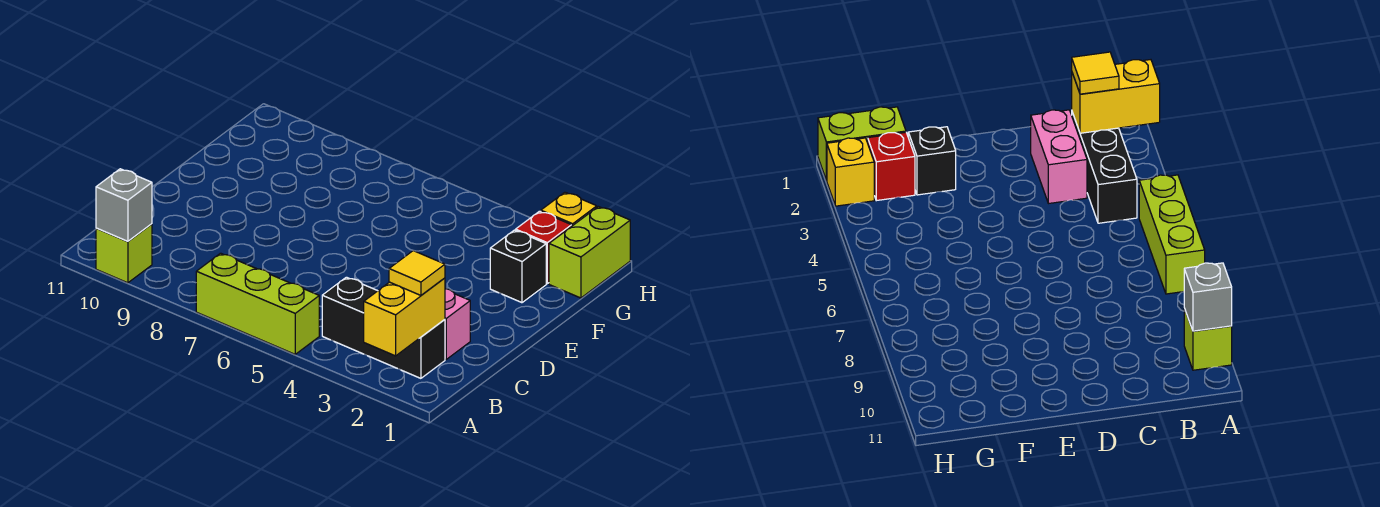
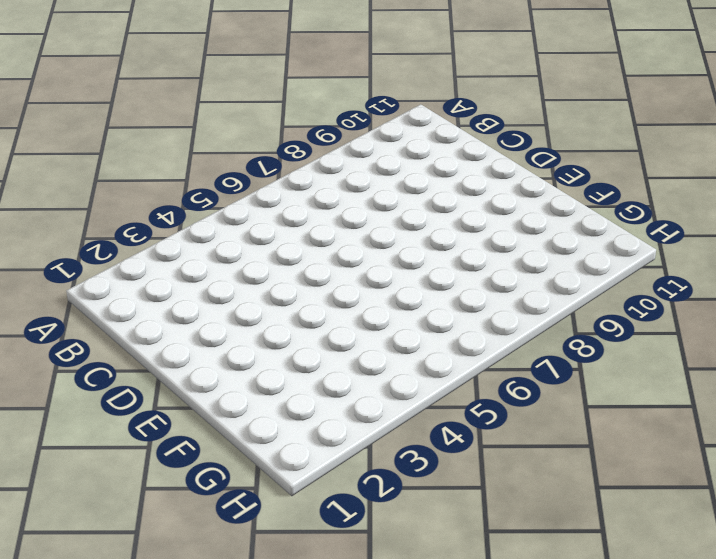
none -> lime brick A5:A7 level 1
none -> lime brick A10 level 1

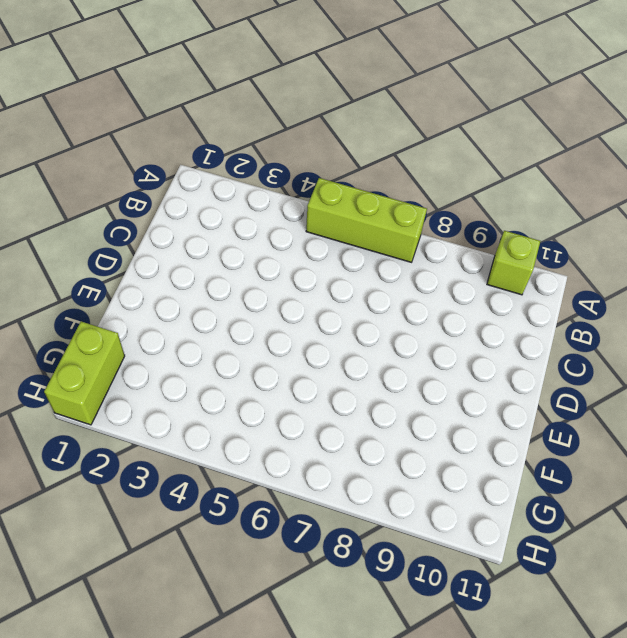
none -> black brick B2:B4 level 1
none -> pink brick C2:C3 level 1

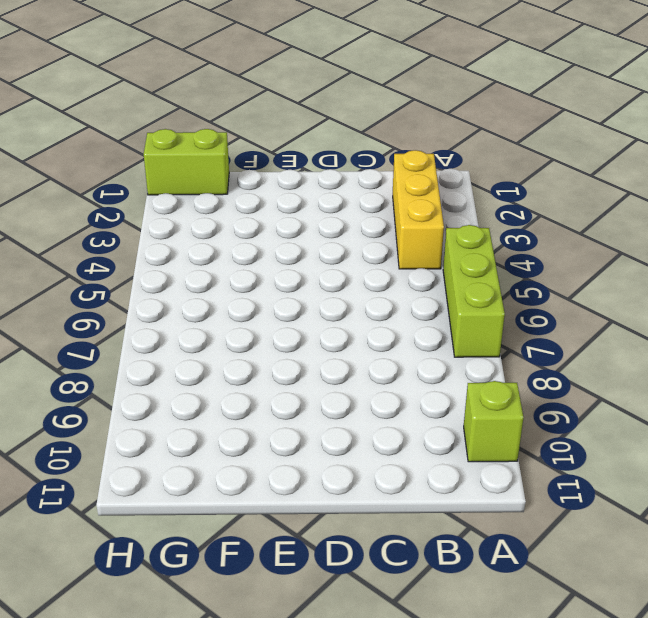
yellow brick B2:B4 level 1 -> black brick B2:B4 level 1
none -> pink brick C2:C3 level 1
none -> black brick F2 level 1

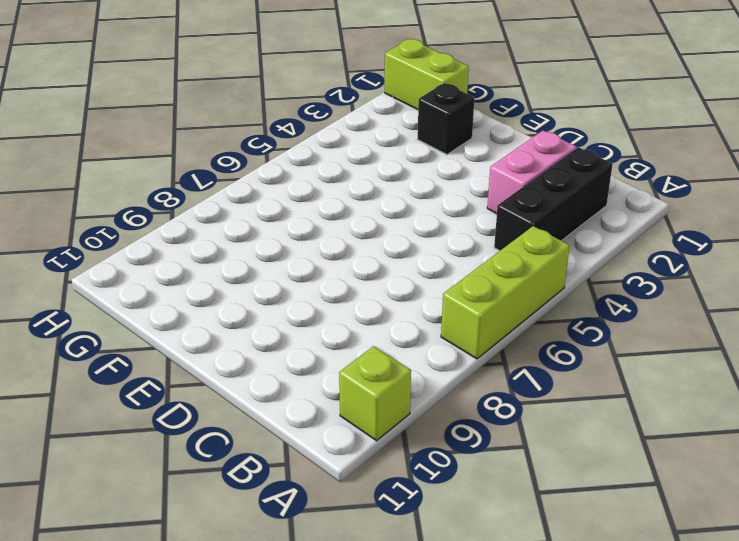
none -> red brick G2 level 1
none -> yellow brick H2 level 1

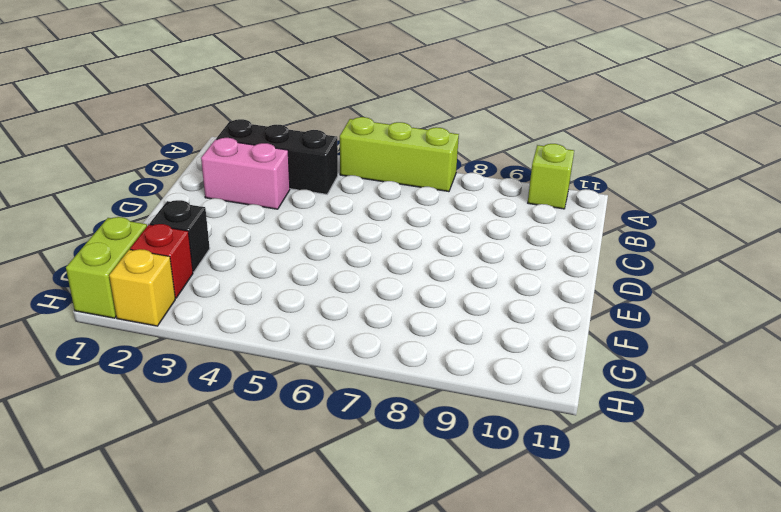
none -> yellow brick A2:B2 level 2
none -> grey brick A10 level 2

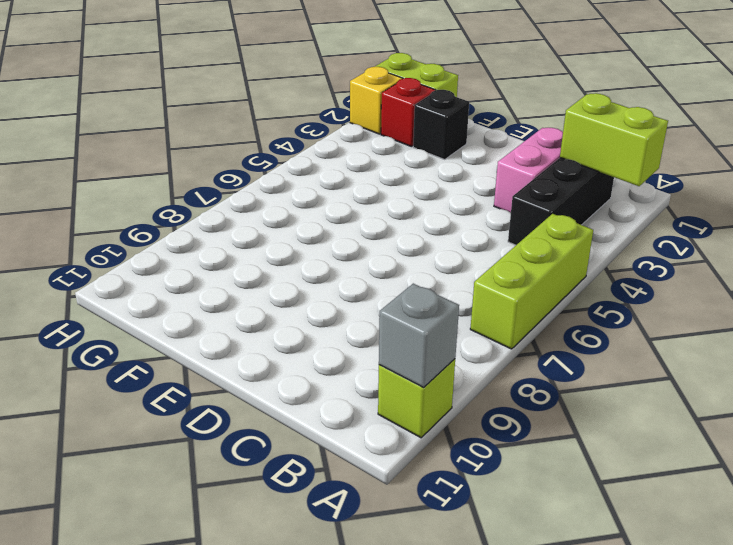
lime brick A2:B2 level 2 -> yellow brick A2:B2 level 2
none -> yellow tile B2 level 3

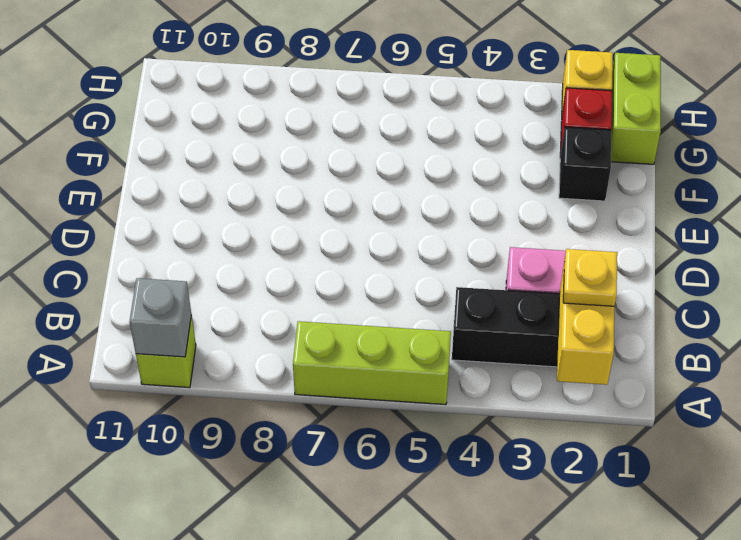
yellow plate B2 level 3 -> yellow tile B2 level 3

